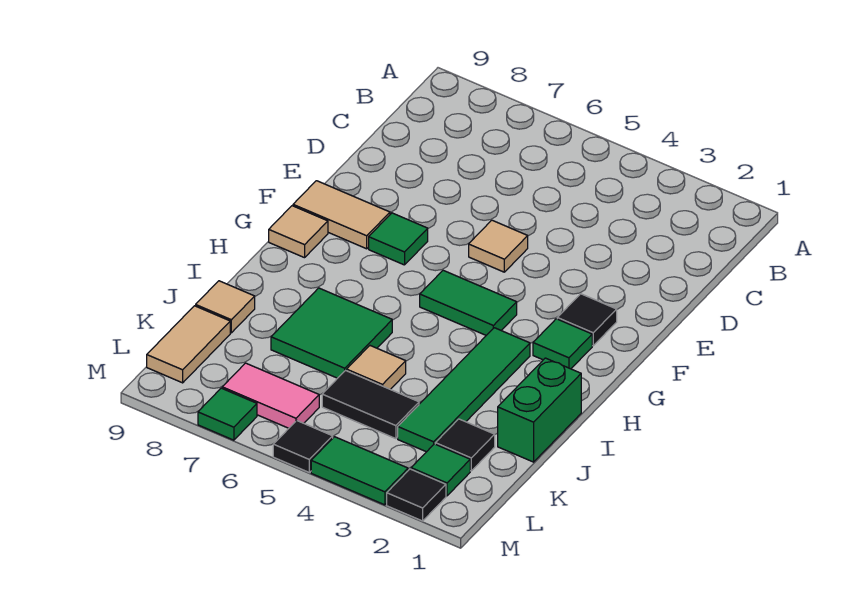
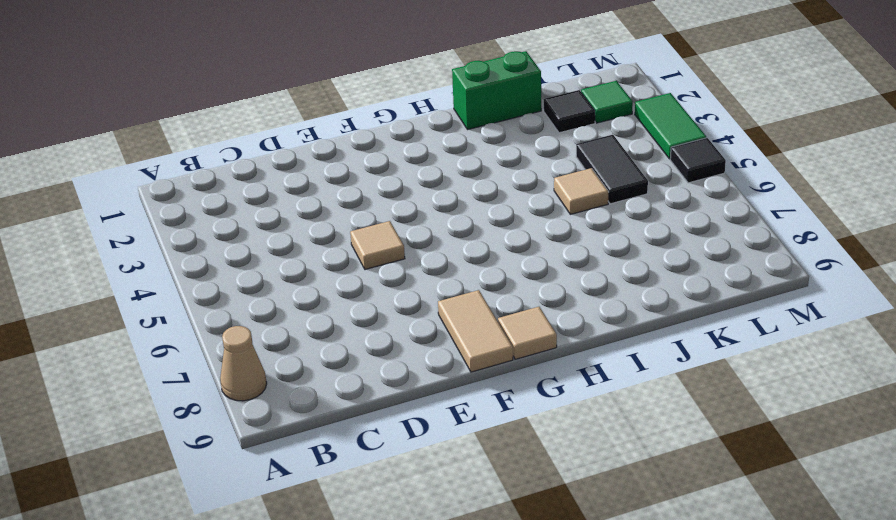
tan cone A8 level 1 -> none
none -> black tile F2 level 1
none -> green tile F7 level 1
none -> green tile G2 level 1

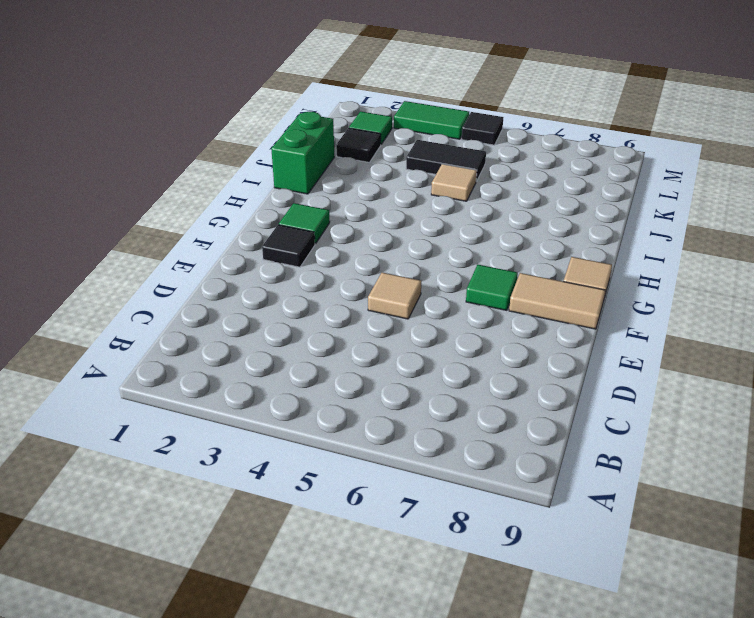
none -> green tile G4:G5 level 1
none -> green tile H3:K3 level 1
none -> green tile I6:J7 level 1

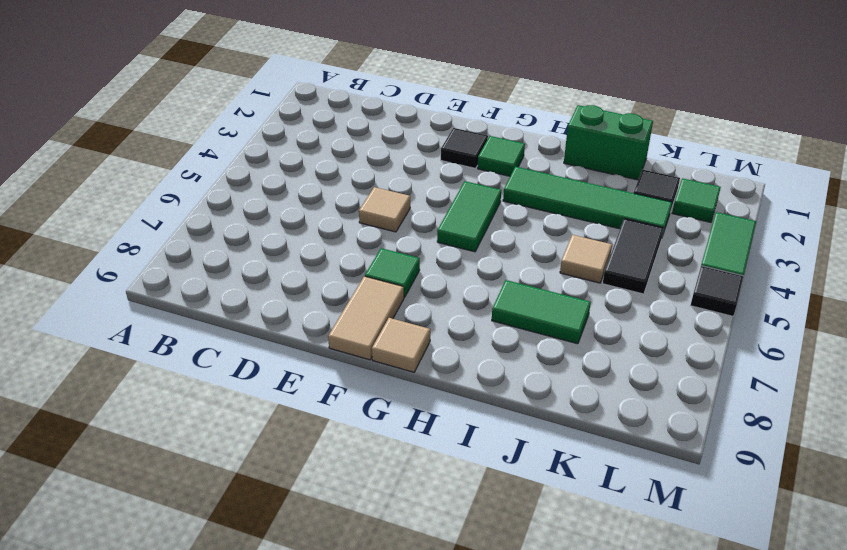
green tile I7:J7 level 1 -> green tile I6:J7 level 1
none -> tan tile J9 level 1
none -> tan tile K9:L9 level 1
none -> pink tile L6:L7 level 1

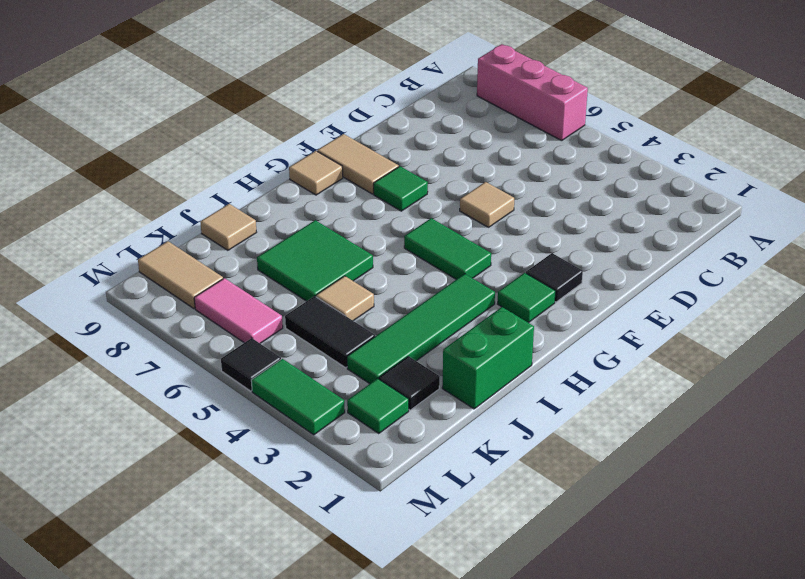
pink brick A6:A8 level 1 -> none
tan tile L8:L9 level 1 -> tan tile K9:L9 level 1
none -> black tile M2 level 1
none -> green tile M7 level 1

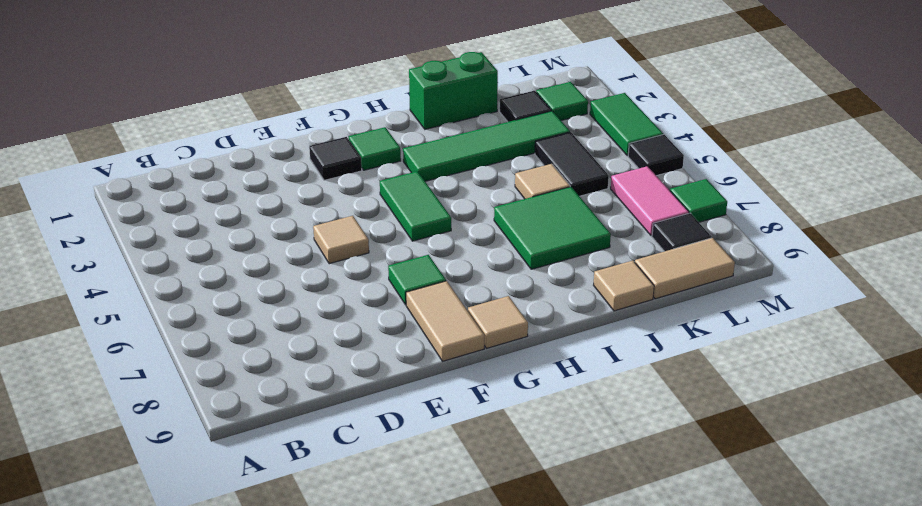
black tile L8 level 1 -> black tile M2 level 1

